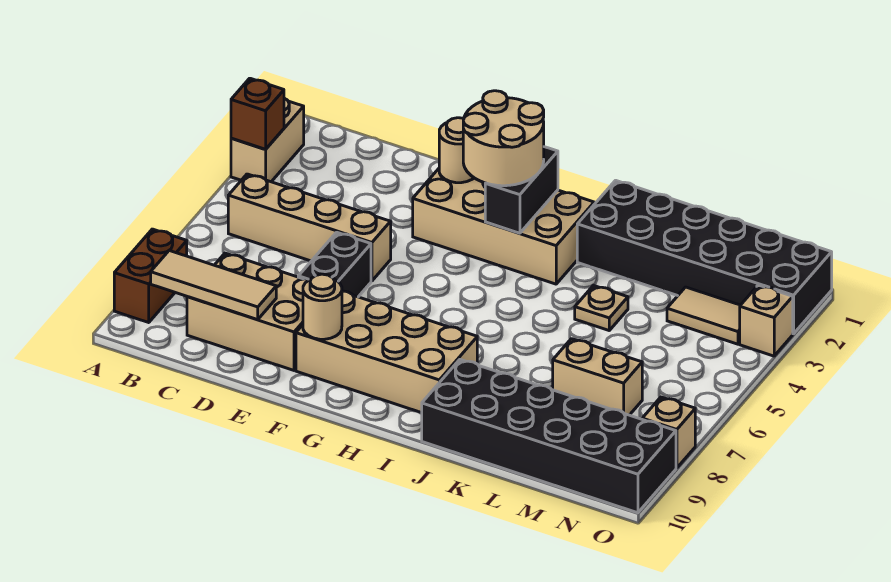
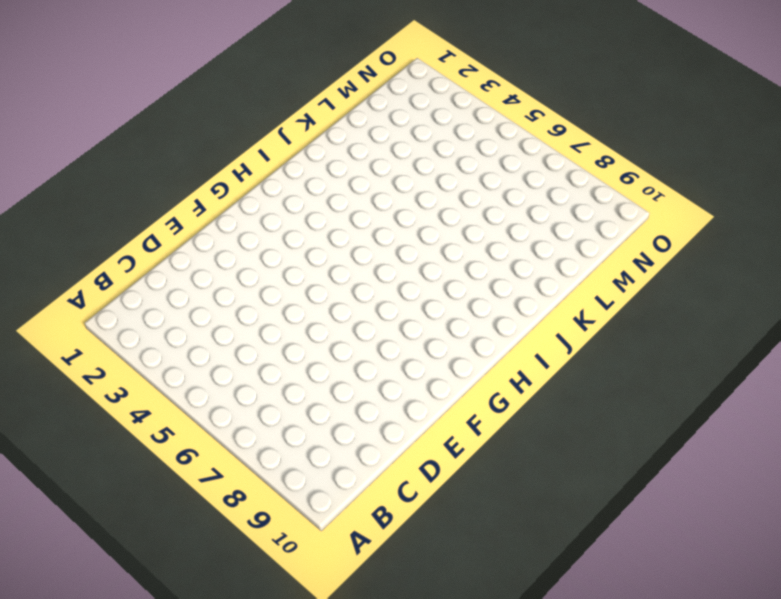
none -> tan brick A2:A3 level 1
none -> brown brick A8:A9 level 1
none -> tan brick B5:E5 level 1

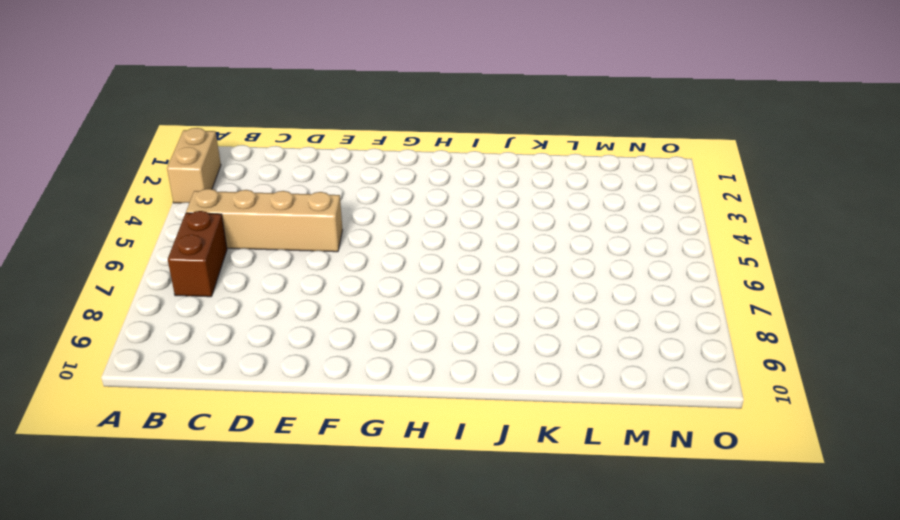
brown brick B6:B7 level 1 -> brown brick A8:A9 level 1
none -> tan brick C8:E9 level 1
none -> black brick E6:E7 level 1
none -> tan brick F2:I3 level 1

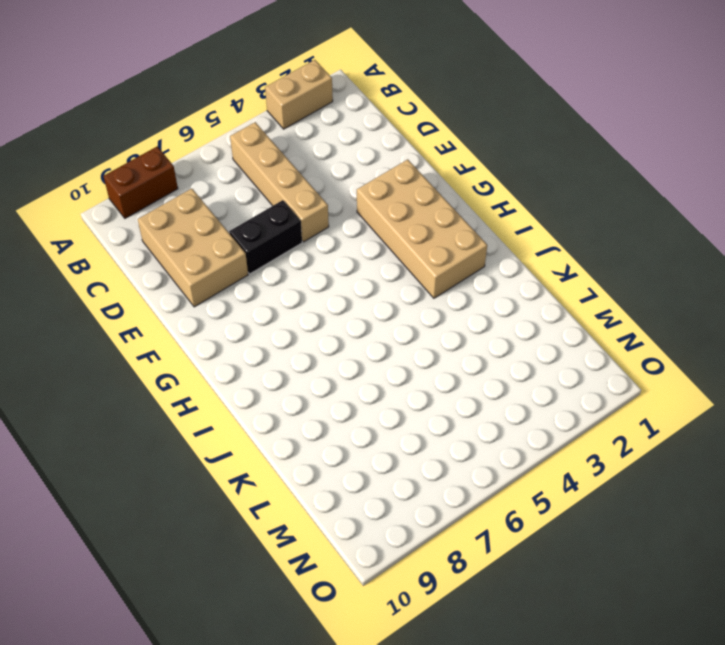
none -> tan brick F8:I9 level 1
none -> black brick J1:O2 level 1
none -> black brick J9:O10 level 1

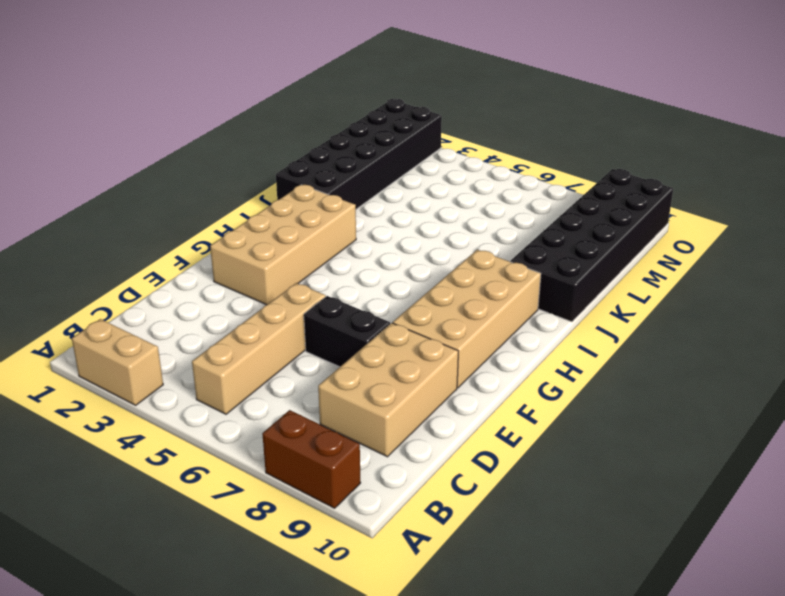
none -> tan plate K4 level 1
none -> tan brick L7:M7 level 1
none -> tan tile M3:N3 level 1

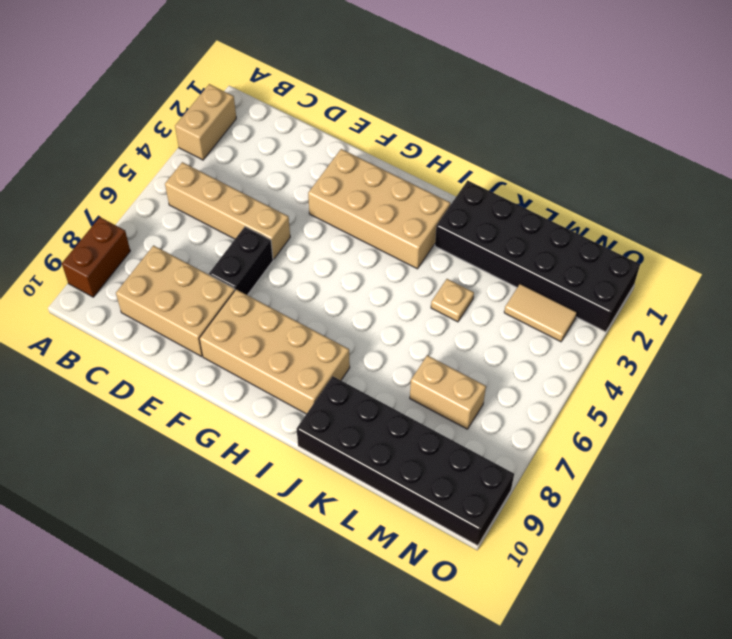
none -> tan brick O3 level 1
none -> tan brick O8 level 1
none -> brown brick A3 level 2

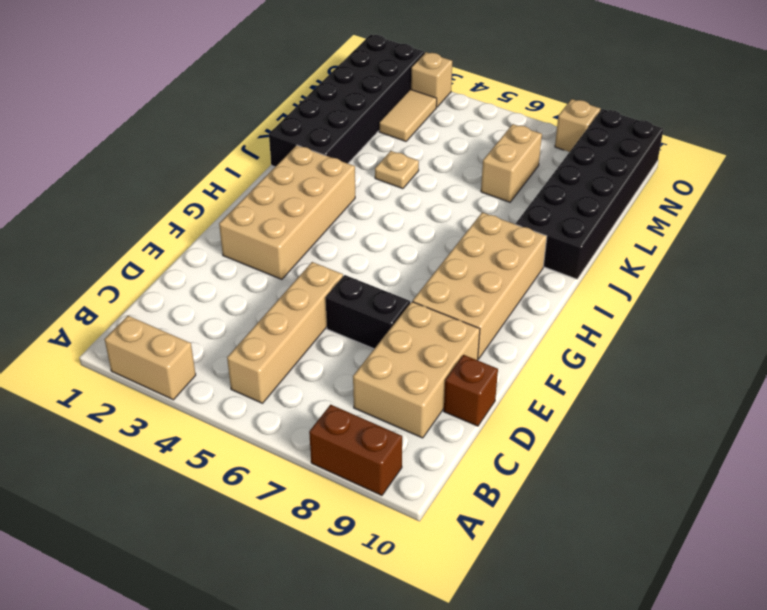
brown brick D10 level 1 -> brown brick A3 level 2
none -> tan tile B9:D9 level 2
none -> tan round brick F2 level 2
none -> tan round brick F9 level 2

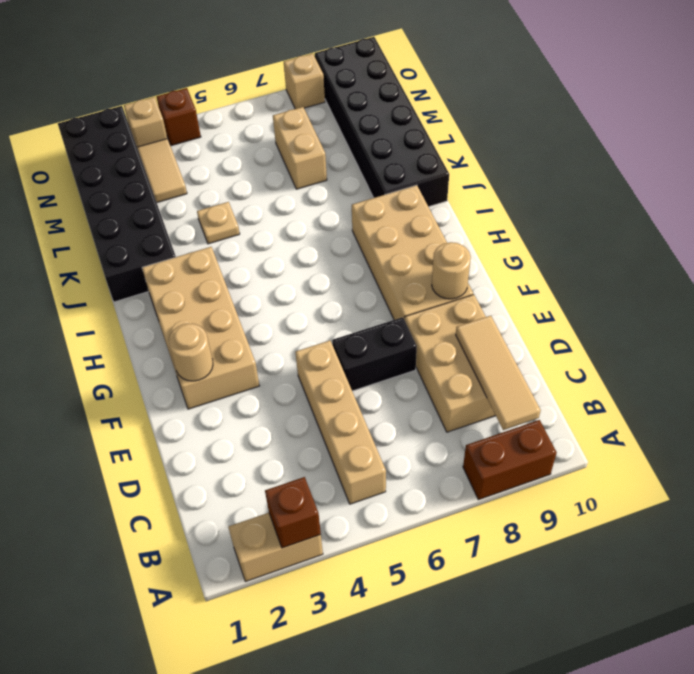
brown brick O4 level 1 -> none
none -> black brick H2:H3 level 2
none -> tan round brick G2:H3 level 3

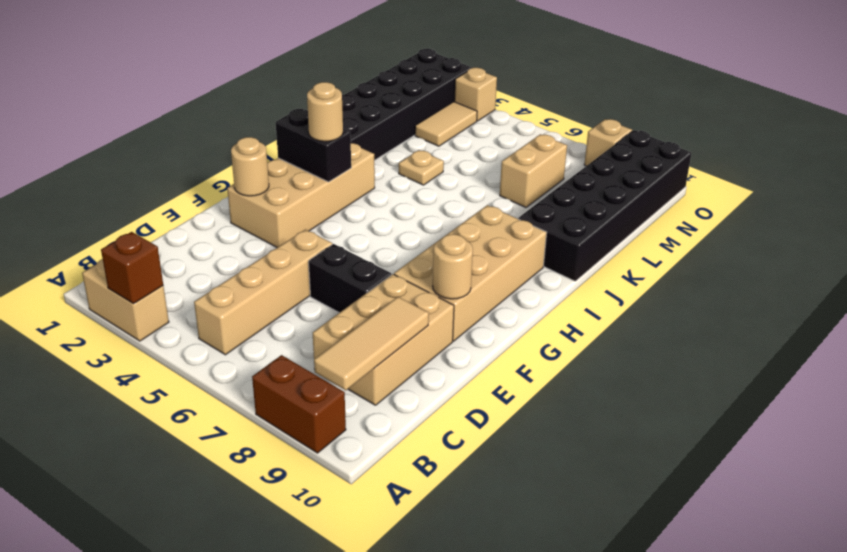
tan round brick H3 level 3 -> tan round brick G2:H3 level 3

